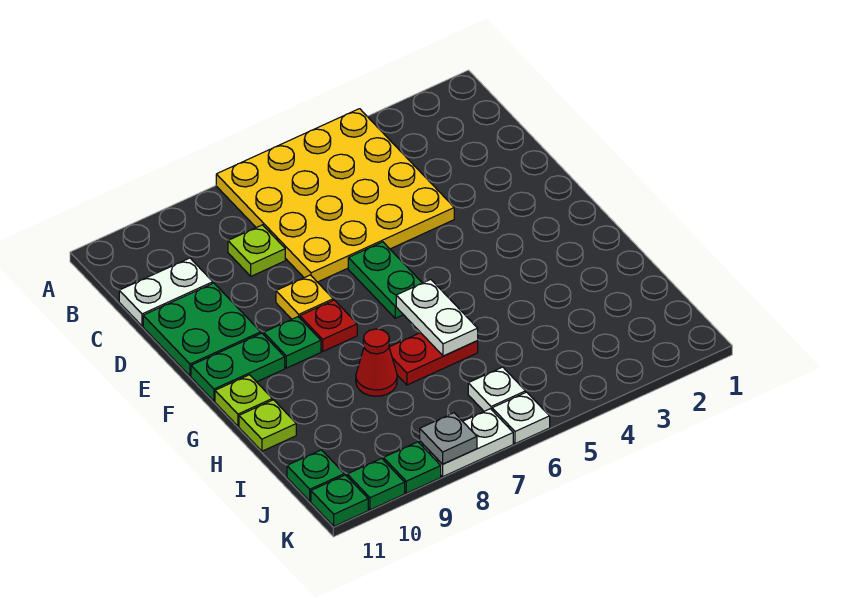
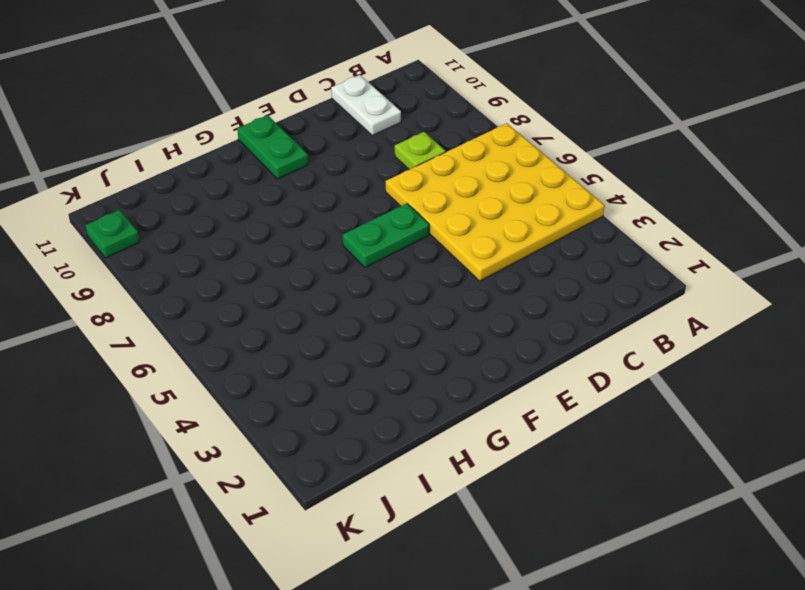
none -> green plate D10:E11 level 1
none -> yellow plate E8 level 1
none -> red plate F8 level 1

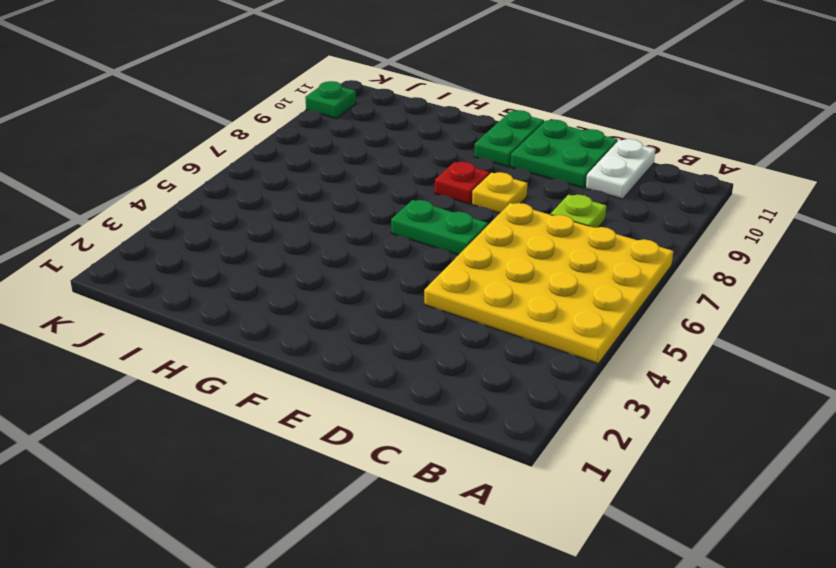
none -> green plate F9 level 1
none -> lime plate G11 level 1
none -> red plate H6:H7 level 1

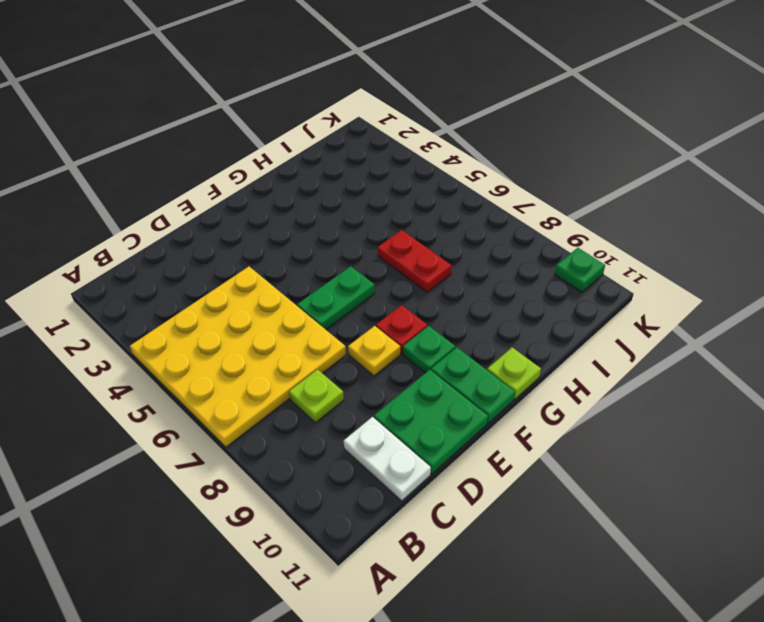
none -> red cone H8 level 1
none -> lime plate H11 level 1
none -> white plate J6 level 1

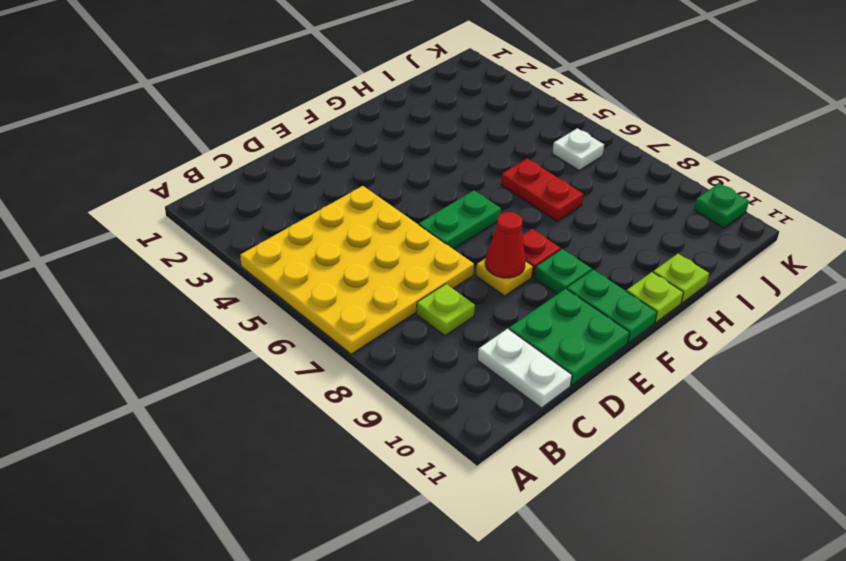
red cone E8 level 2 -> red cone H8 level 1
none -> green plate J11 level 1
none -> white plate K6 level 1
none -> white plate K7:K8 level 1

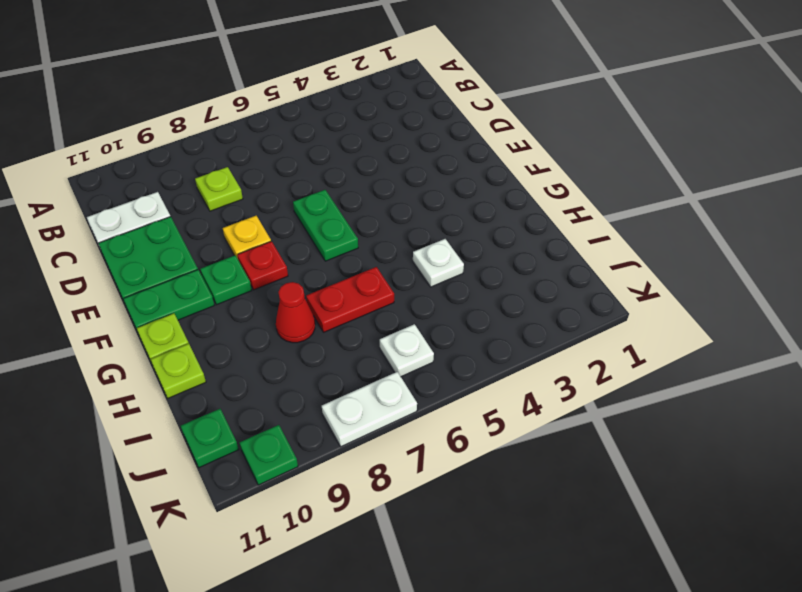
white plate H4 level 1 -> white plate K6 level 1
none -> yellow plate A4:D7 level 1
none -> green plate K9 level 1
none -> green plate K11 level 1

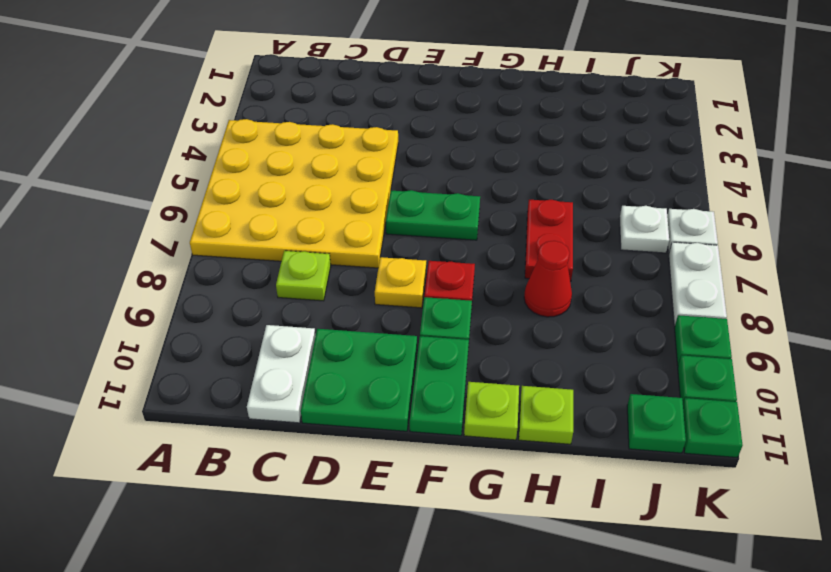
none -> white plate G6:H6 level 2
none -> grey plate K8 level 2

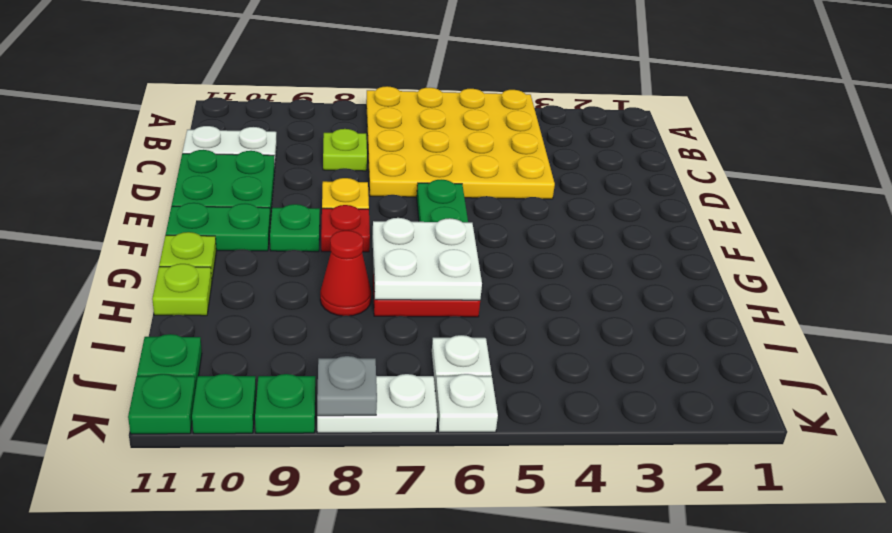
white plate G6:H7 level 2 -> white plate G6:H6 level 2

